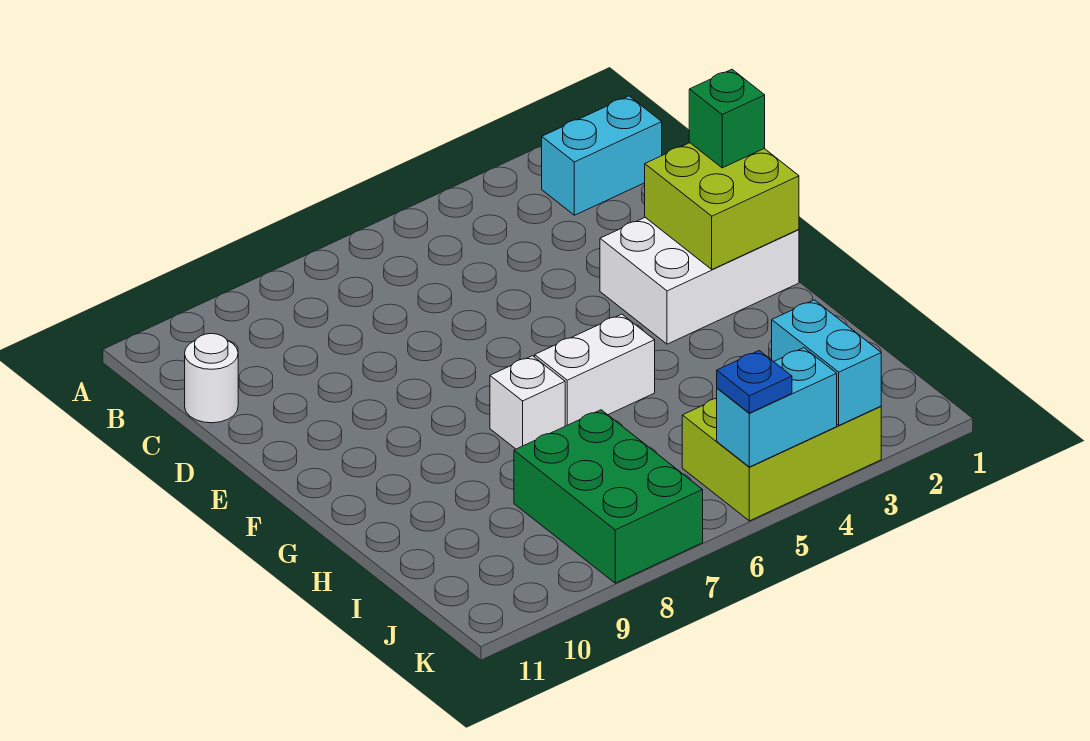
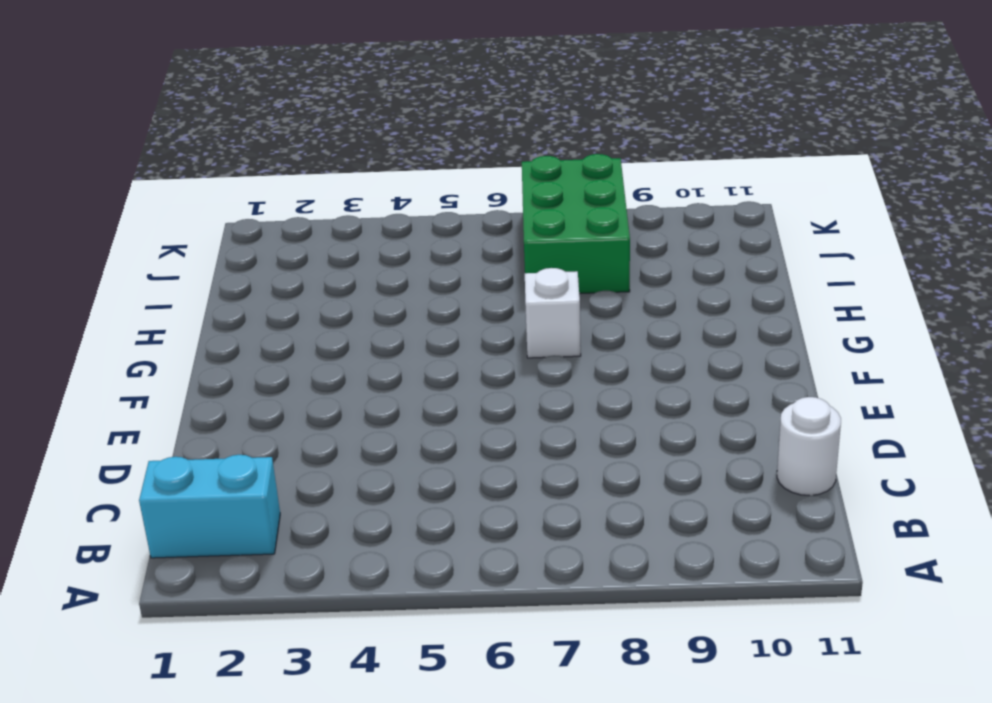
none -> white brick E1:F3 level 1
none -> white brick G5:G6 level 1
none -> lime brick J3:K5 level 1

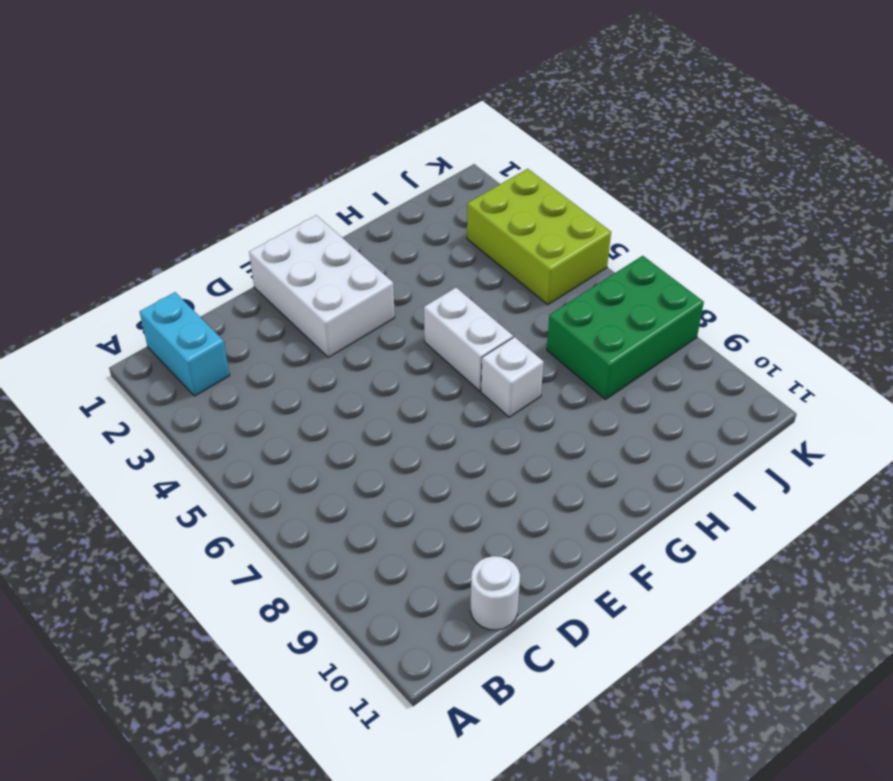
none -> lime brick E1:F2 level 2
none -> cyan brick J3:K3 level 2
none -> cyan brick K4:K5 level 2

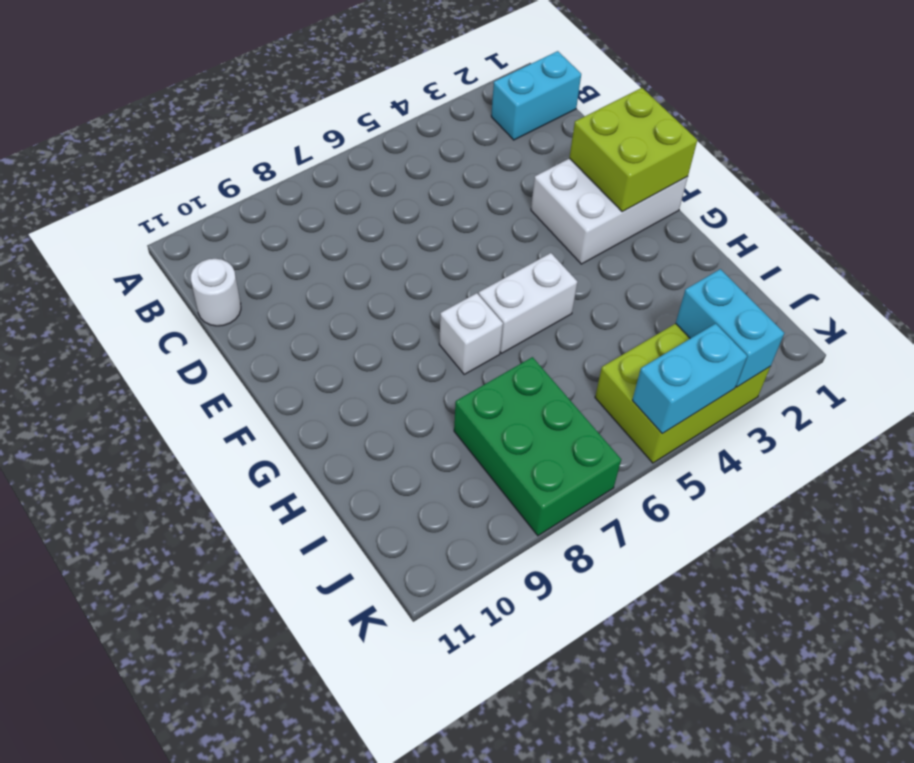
none -> green brick E1 level 3
none -> blue plate K5 level 3

